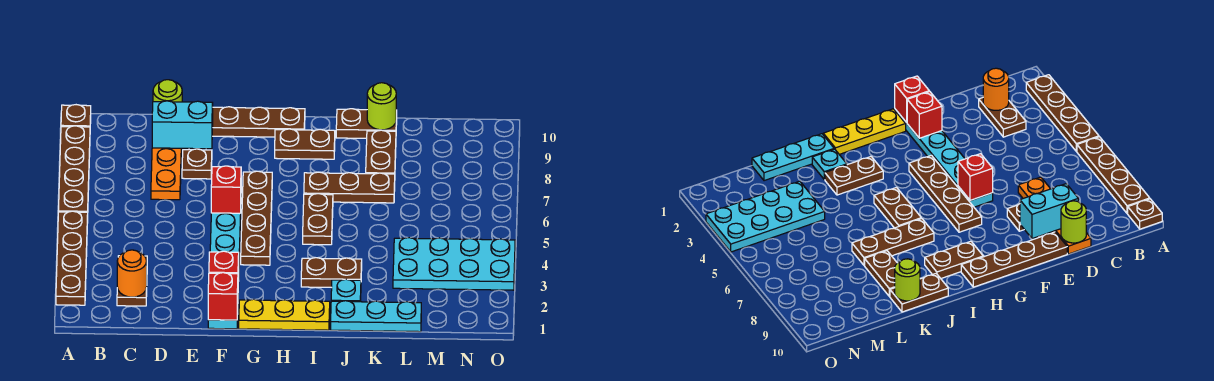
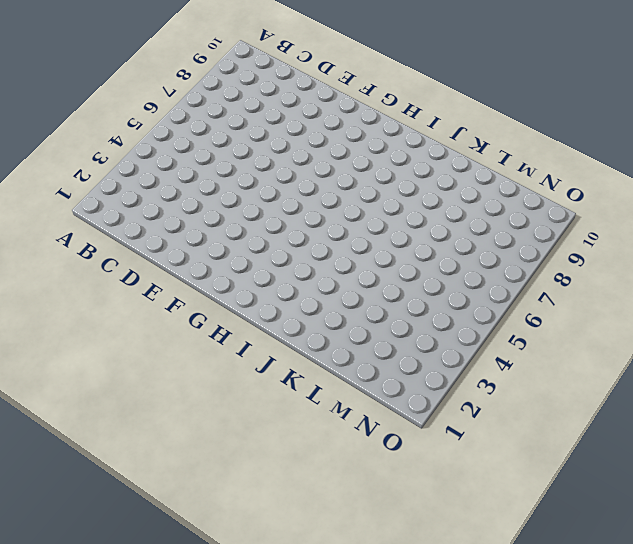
none -> brown plate A2:A5 level 1
none -> brown plate A6:A9 level 1
none -> brown plate A10 level 1

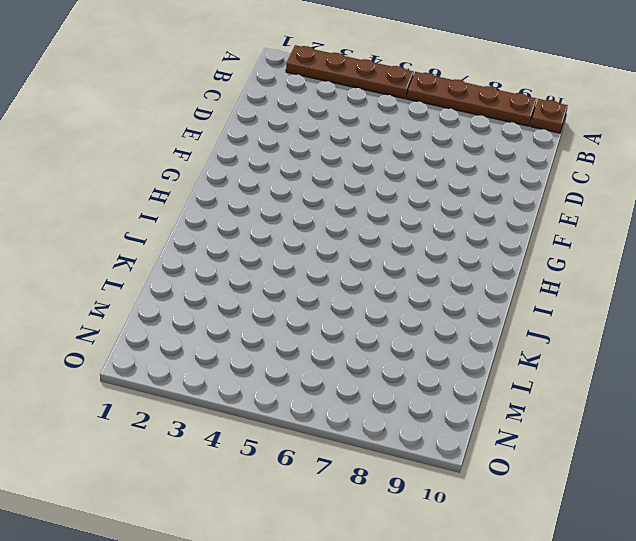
none -> brown plate C2:C3 level 1
none -> orange plate D7:D10 level 1
none -> brown plate E8 level 1

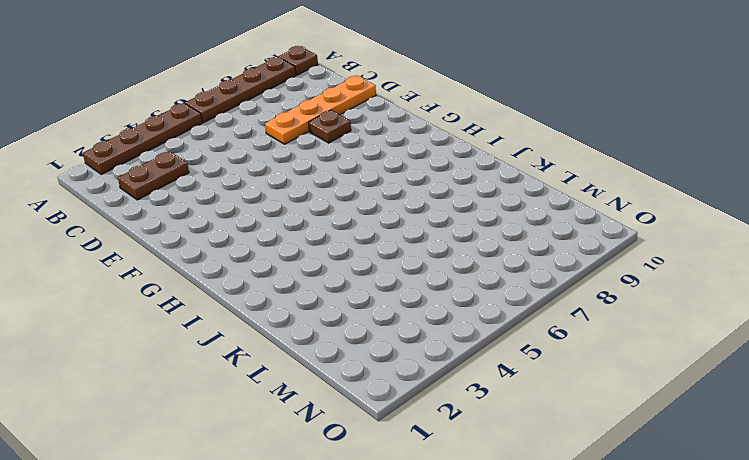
none -> brown plate E10:H10 level 1
none -> cyan plate F1:F6 level 1
none -> yellow plate G1:I1 level 1

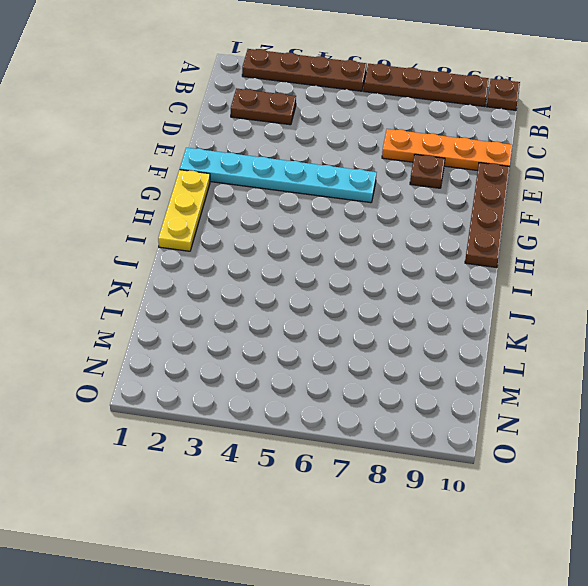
none -> brown plate G4:G7 level 1
none -> brown plate H9:I9 level 1
none -> brown plate I3:J3 level 1

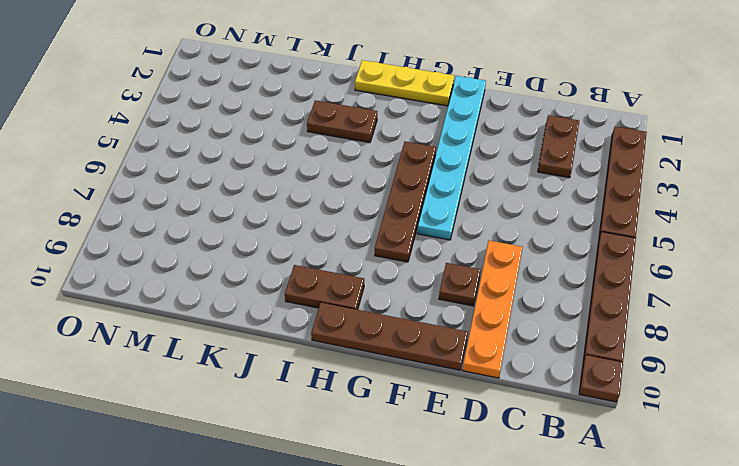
none -> brown plate I5:I6 level 1
none -> brown plate I7:K7 level 1
none -> cyan plate J1:L1 level 1

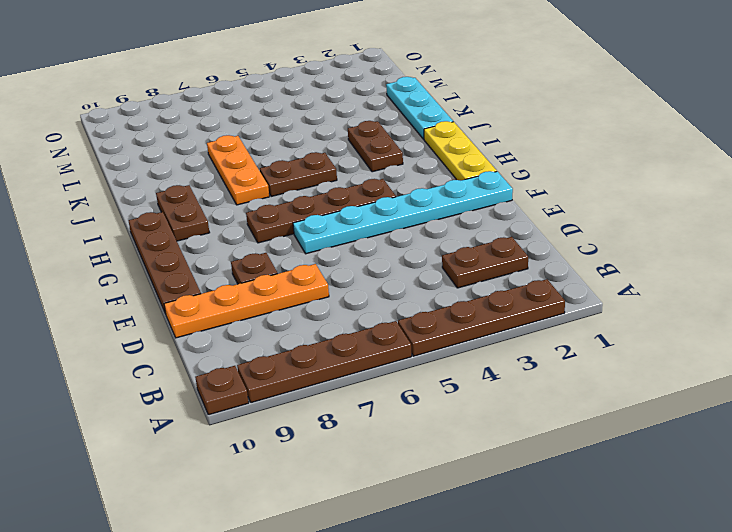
orange plate I7:K7 level 1 -> brown plate I7:K7 level 1
none -> cyan plate J2 level 1
none -> brown plate J10:K10 level 1
none -> brown plate K8:K9 level 1

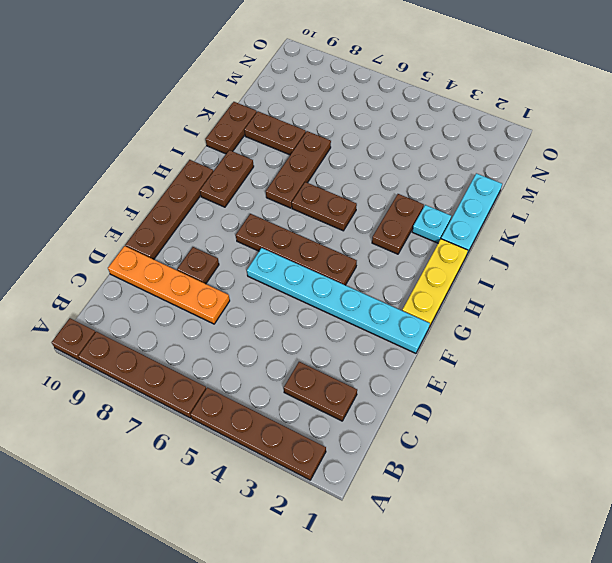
none -> cyan plate L3:O4 level 1
none -> orange round brick C2 level 2
none -> cyan brick D9:E9 level 2

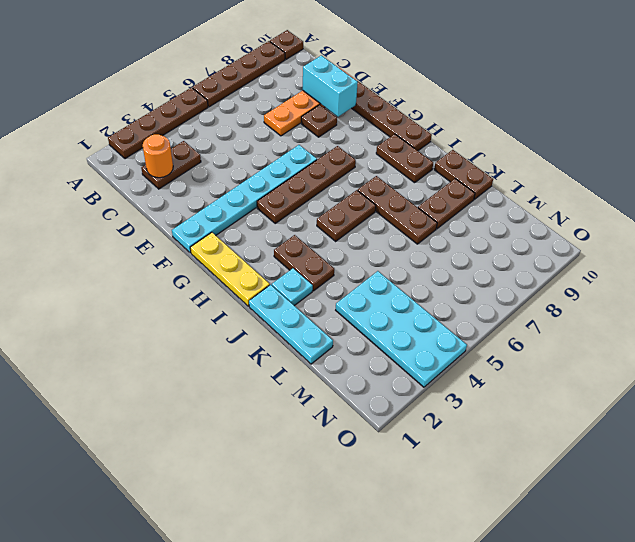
none -> lime round brick D10 level 2
none -> red brick F1 level 2
none -> red brick F2 level 2

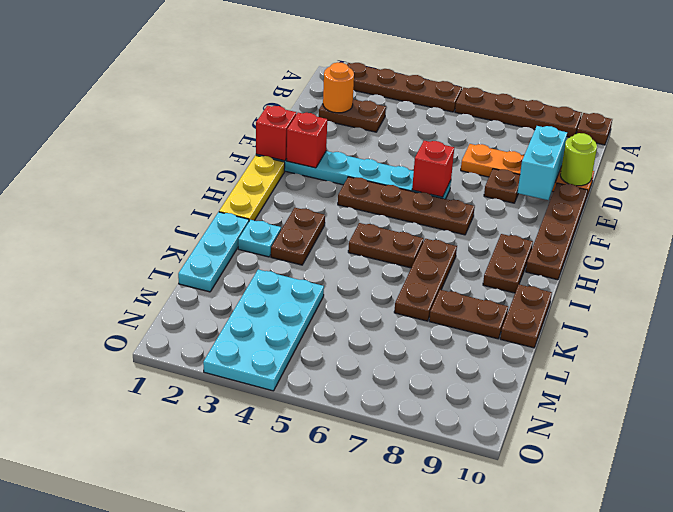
none -> lime round brick K10 level 2

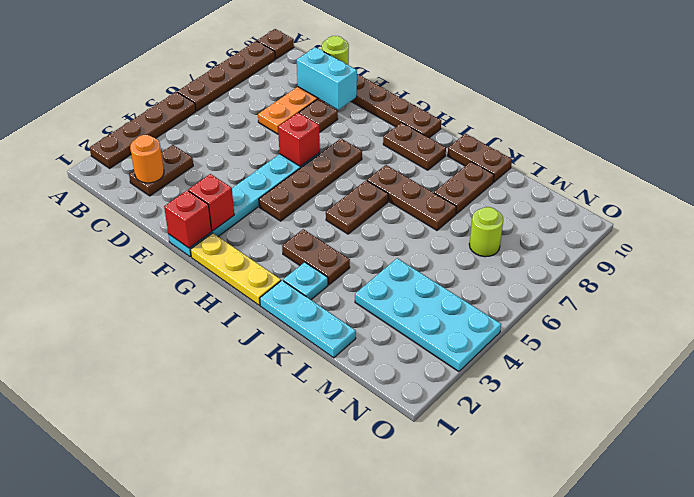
lime round brick M7 level 1 -> lime round brick K10 level 2

